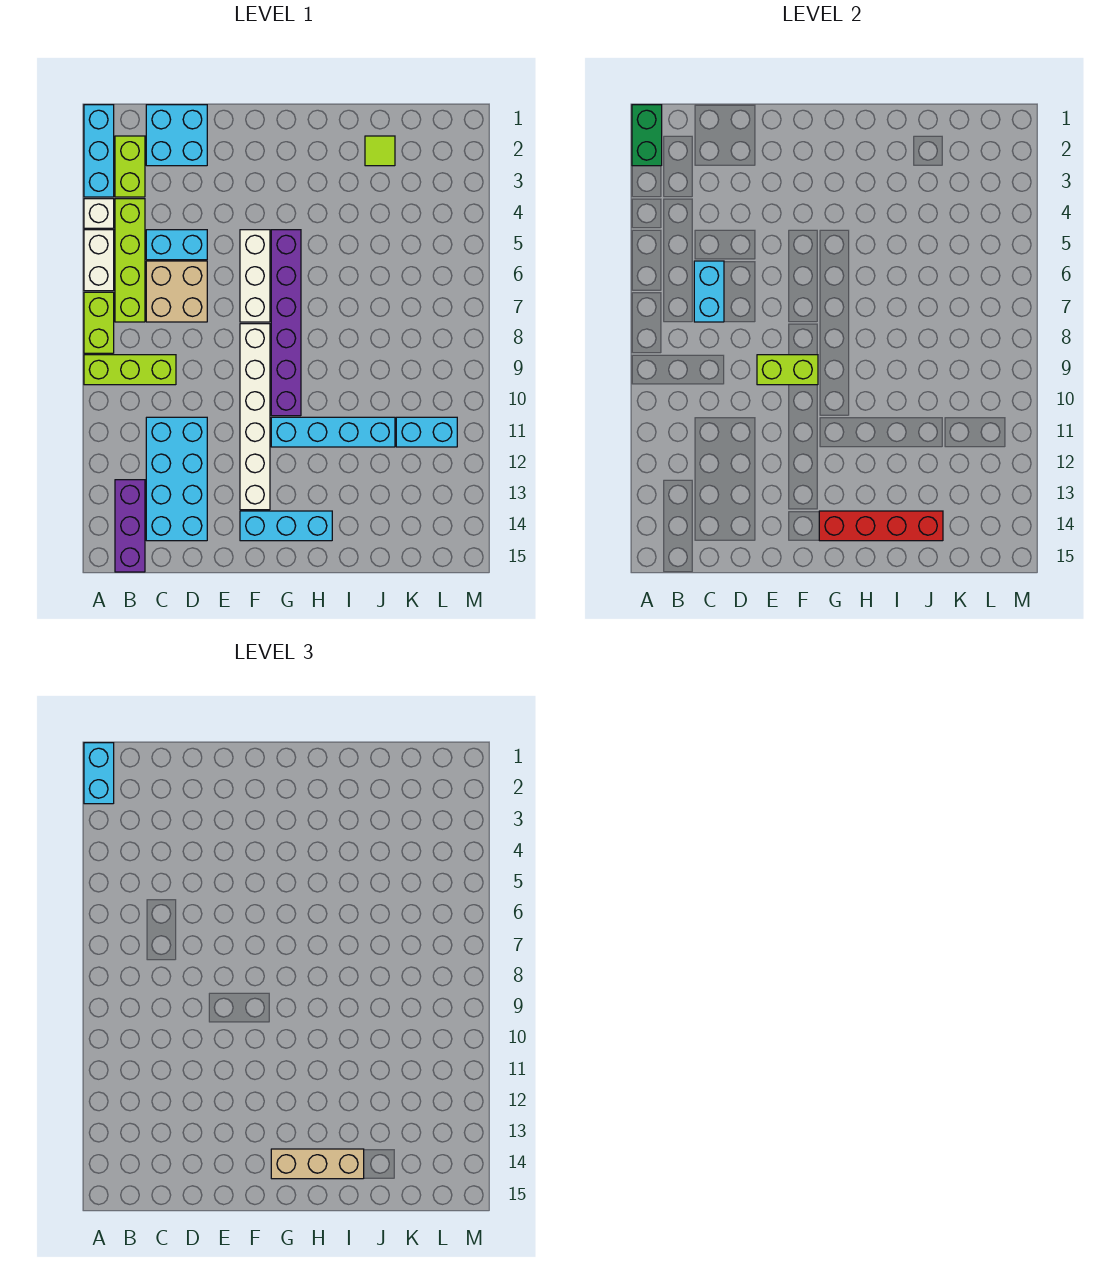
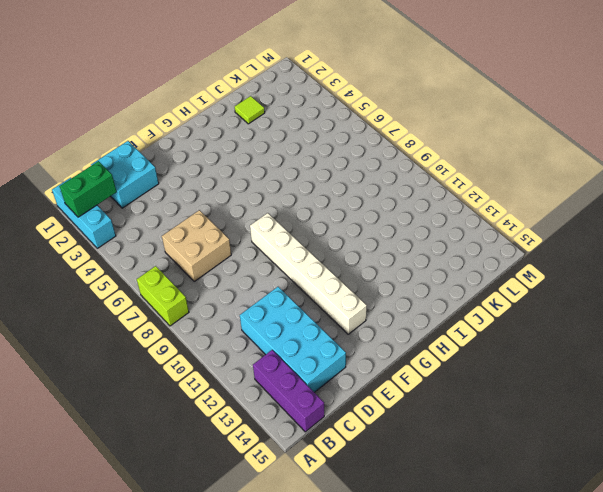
green brick A2:B2 level 2 -> green brick A1:A2 level 2
none -> white brick A4 level 1
none -> white brick A5:A6 level 1
none -> lime brick A9:C9 level 1

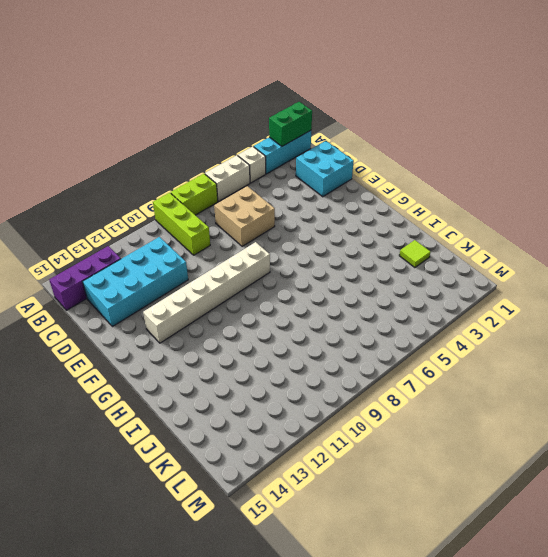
none -> lime brick B2:B3 level 1
none -> lime brick B4:B7 level 1
none -> cyan brick C5:D5 level 1

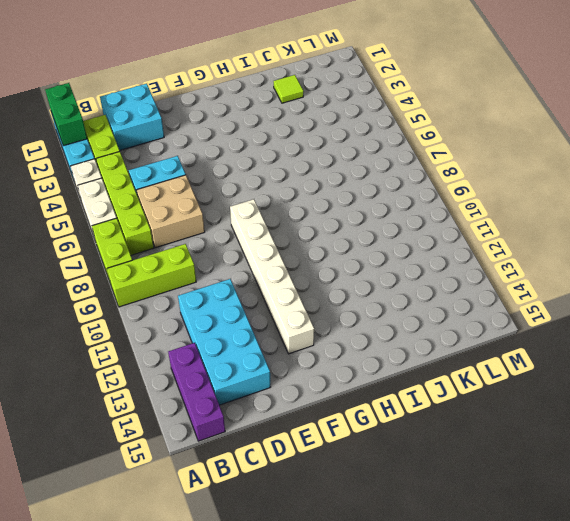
none -> white brick F5:F7 level 1
none -> cyan brick F14:H14 level 1
none -> purple brick G5:G10 level 1

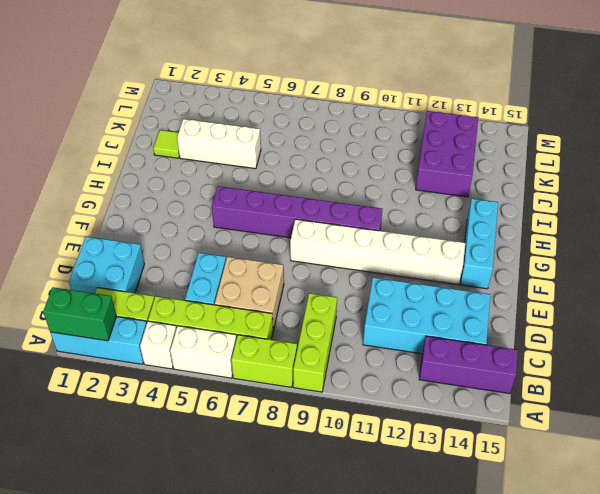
white brick J3:J5 level 1 -> white brick F5:F7 level 1
purple brick J12:L13 level 1 -> none
none -> cyan brick G11:J11 level 1
none -> cyan brick K11:L11 level 1
none -> cyan brick C6:C7 level 2

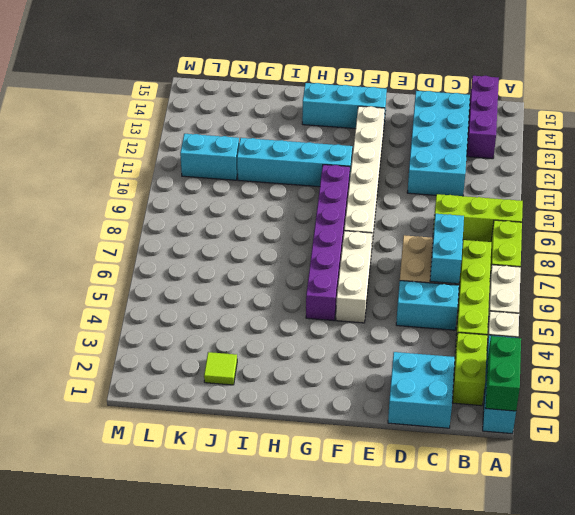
none -> lime brick E9:F9 level 2
none -> red brick G14:J14 level 2
none -> cyan brick A1:A2 level 3

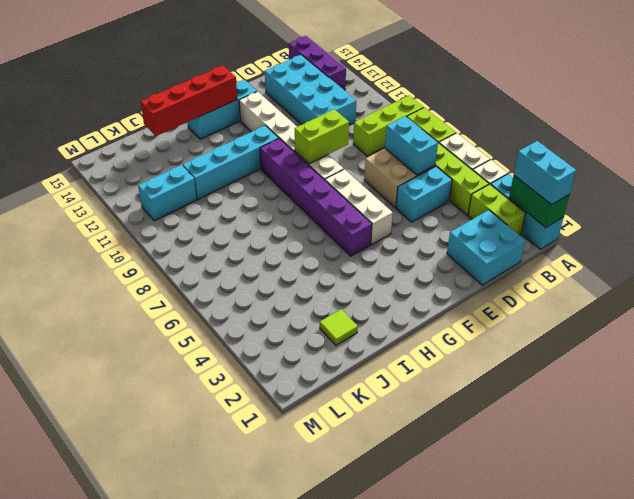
none -> tan brick G14:I14 level 3

